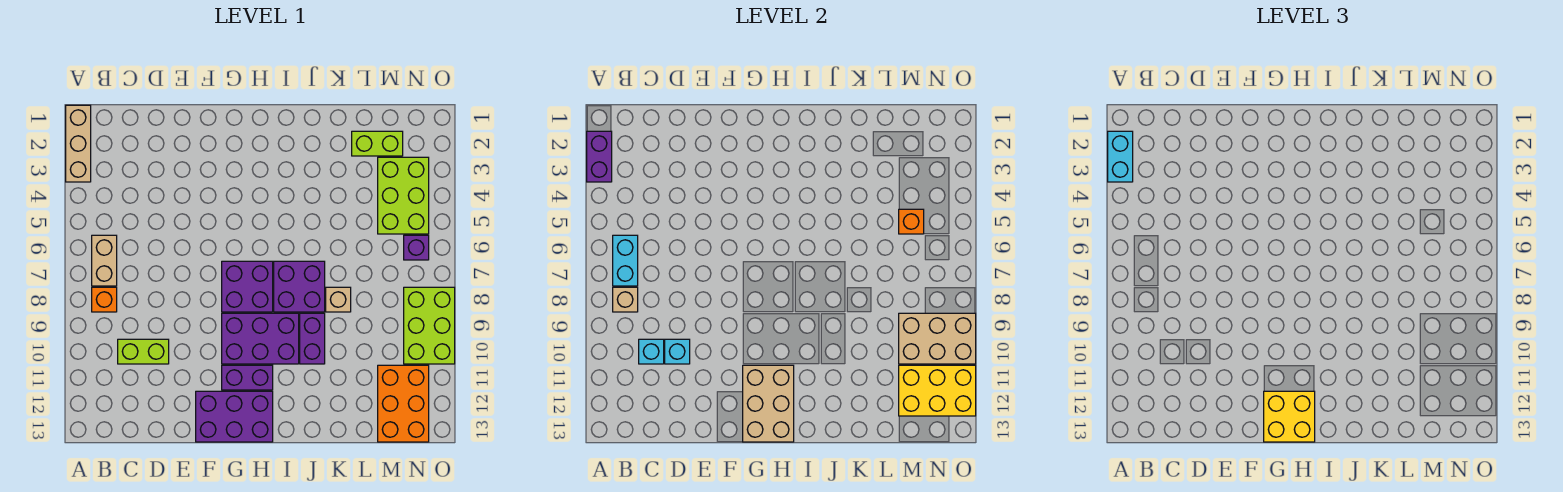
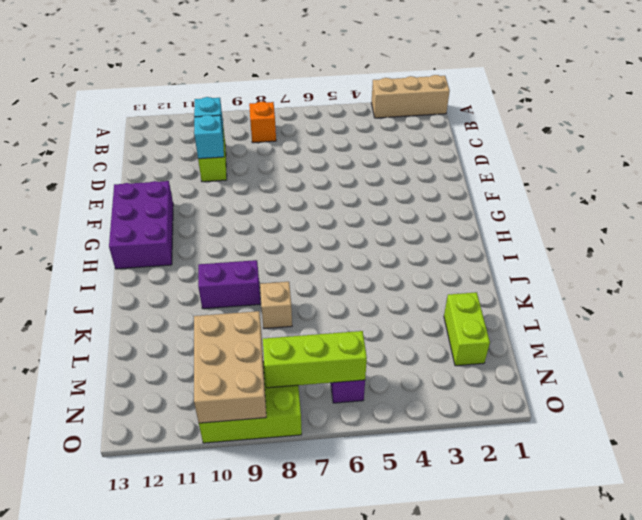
lime brick N6:N8 level 2 -> none
none -> tan brick B6:B7 level 1
none -> purple brick G7:H8 level 1
none -> purple brick G9:I10 level 1

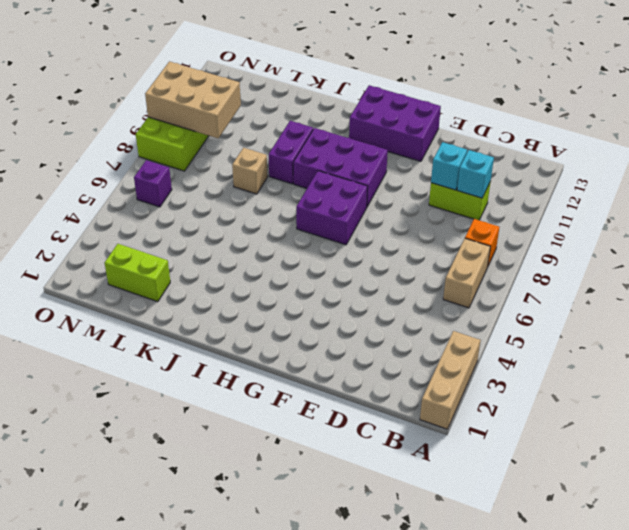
none -> purple brick G11:H11 level 1
none -> purple brick I7:J8 level 1
none -> lime brick M3:N5 level 1

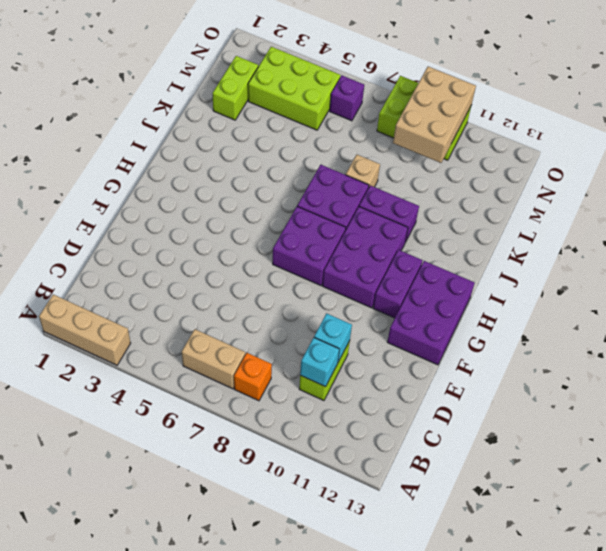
none -> orange brick M11:N13 level 1
none -> purple brick A2:A3 level 2
none -> cyan brick B6:B7 level 2

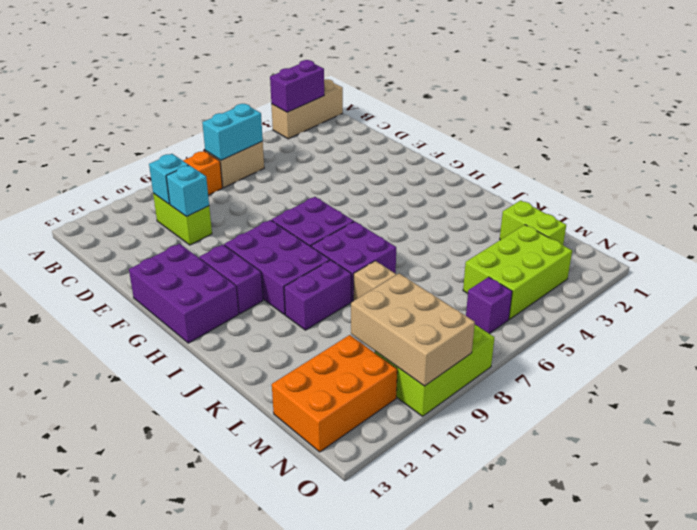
none -> tan brick B8 level 2
none -> tan brick G11:H13 level 2
none -> orange brick M5 level 2

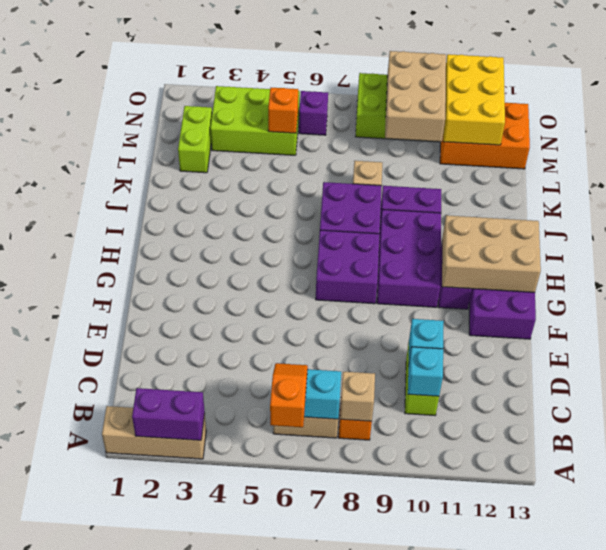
orange slope A6:B6 level 3 top A -> none
none -> cyan brick A2:A3 level 3
none -> yellow brick G12:H13 level 3

